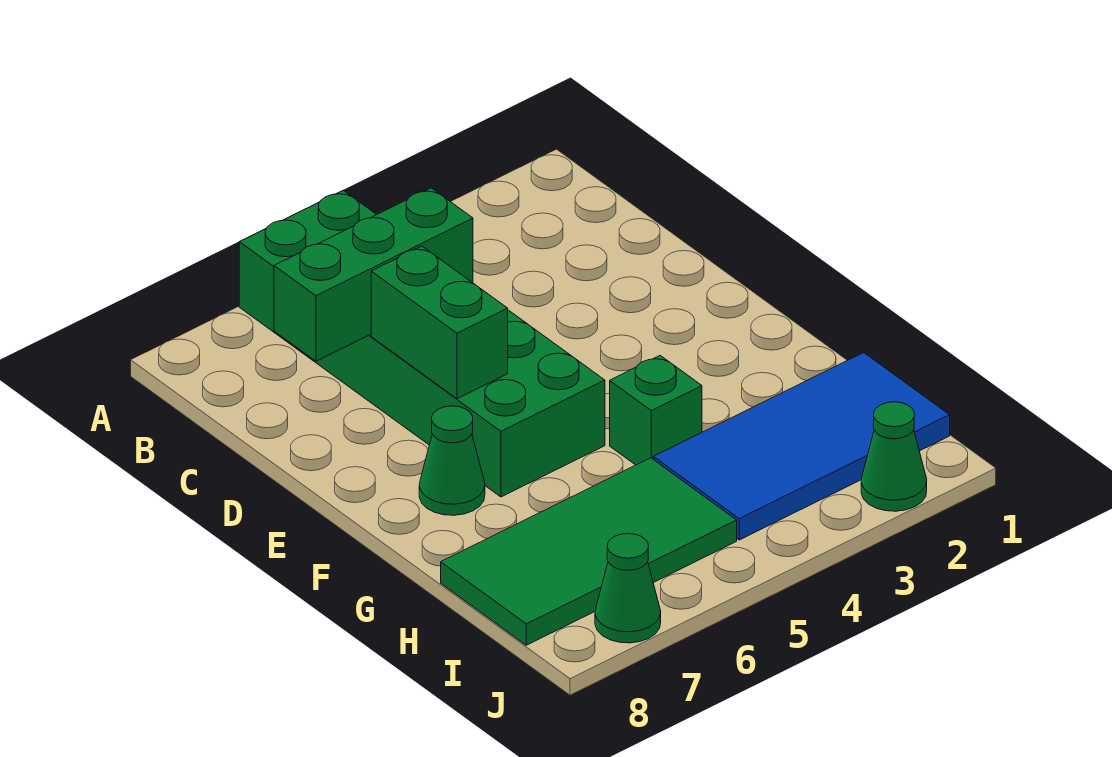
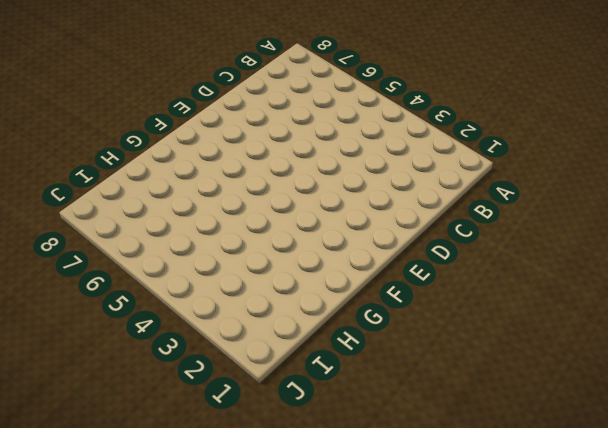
none -> green brick A5:F6 level 1
none -> green cone F7 level 1

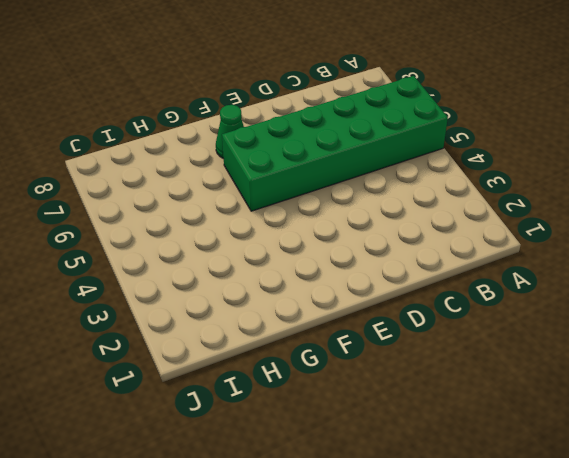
none -> green brick G4 level 1
none -> blue tile H1:I4 level 1

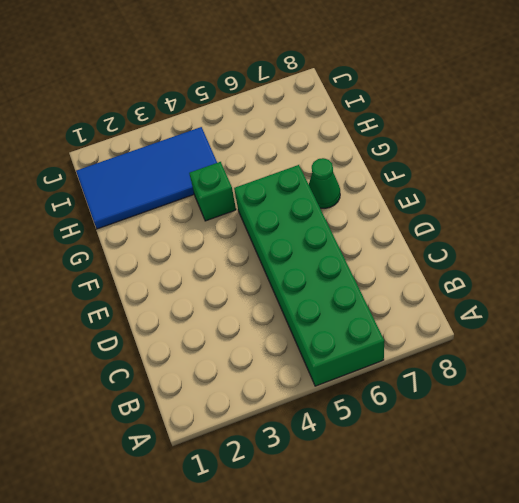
none -> green tile H5:I8 level 1
none -> green cone J2 level 1

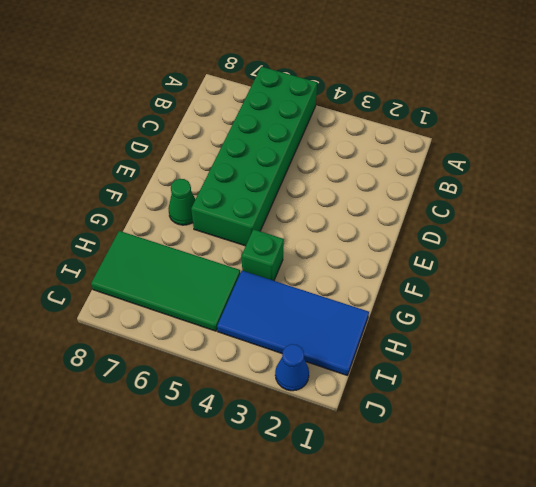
blue cone J2 level 1 -> green cone J2 level 1
none -> green cone J7 level 1
none -> green brick C5:C7 level 2

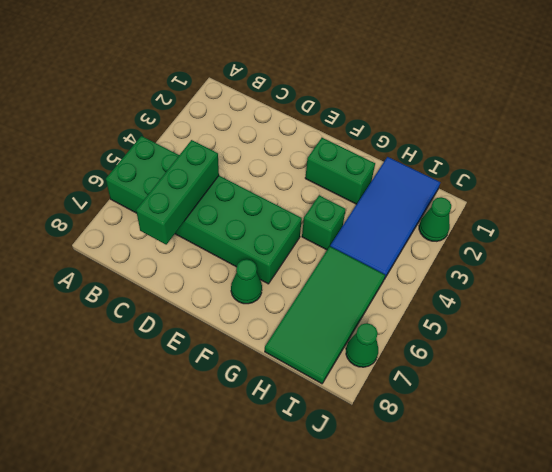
green brick F2:G2 level 1 -> green brick D6:E6 level 2

